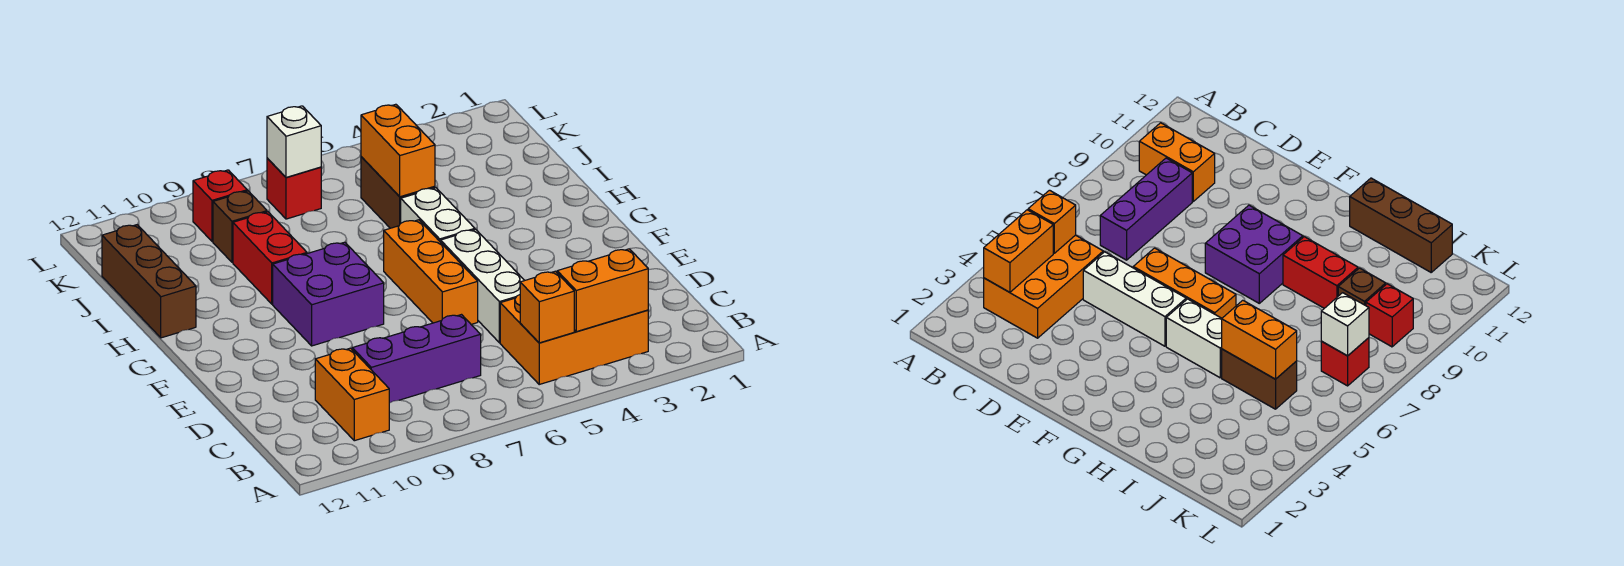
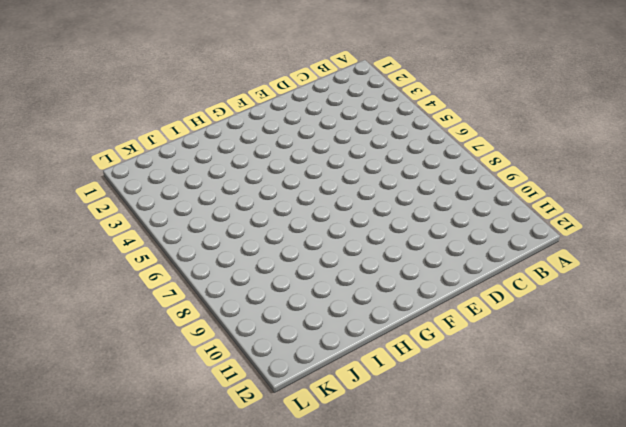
none -> orange brick B3:C5 level 1
none -> orange brick B10:C10 level 1
none -> purple brick C7:C9 level 1

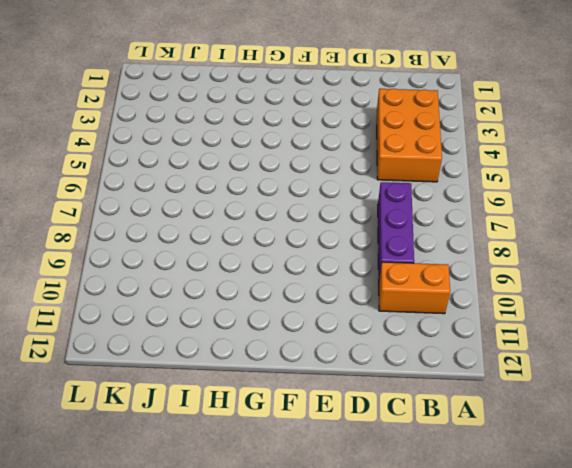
none -> white brick D5:F5 level 1
none -> orange brick E6:G6 level 1
none -> purple brick F8:G9 level 1

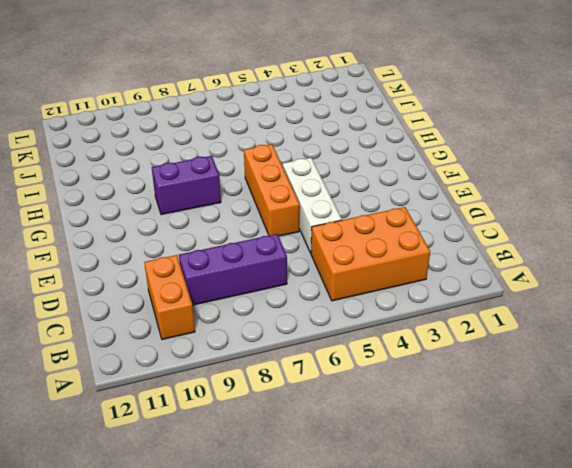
purple brick G8:G9 level 1 -> purple brick F8:G9 level 1
none -> white brick G5:H5 level 1
none -> red brick H9:I9 level 1
none -> brown brick H12:J12 level 1

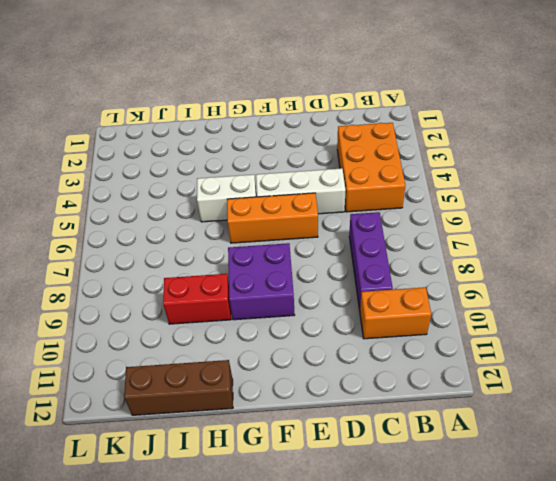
none -> brown brick I5:J5 level 1
none -> brown brick J9 level 1
none -> red brick K7 level 1

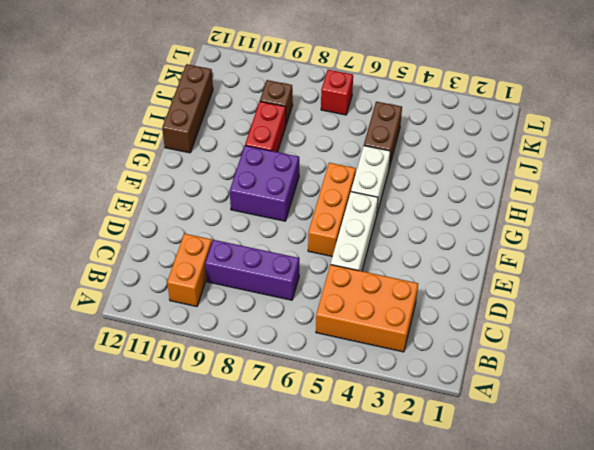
none -> red brick K9 level 1
none -> orange brick B3:B4 level 2
none -> orange brick B5 level 2

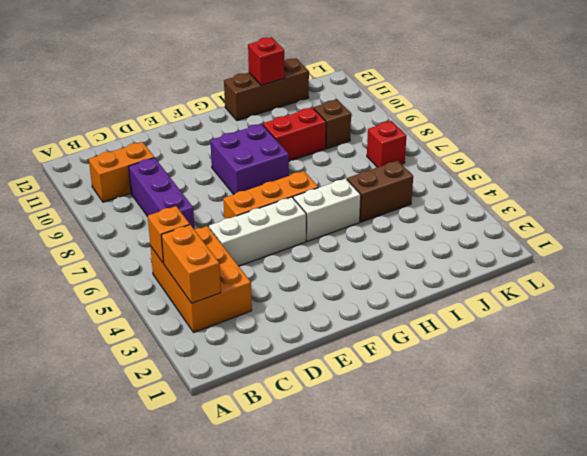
red brick I12 level 2 -> red brick K9 level 1
none -> orange brick I5:J5 level 2
none -> white brick K7 level 2

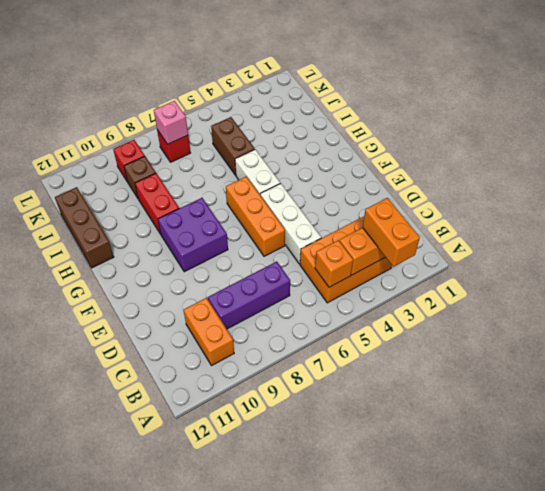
orange brick A3:B3 level 3 -> orange brick I5:J5 level 2
pink brick K7 level 2 -> white brick K7 level 2

